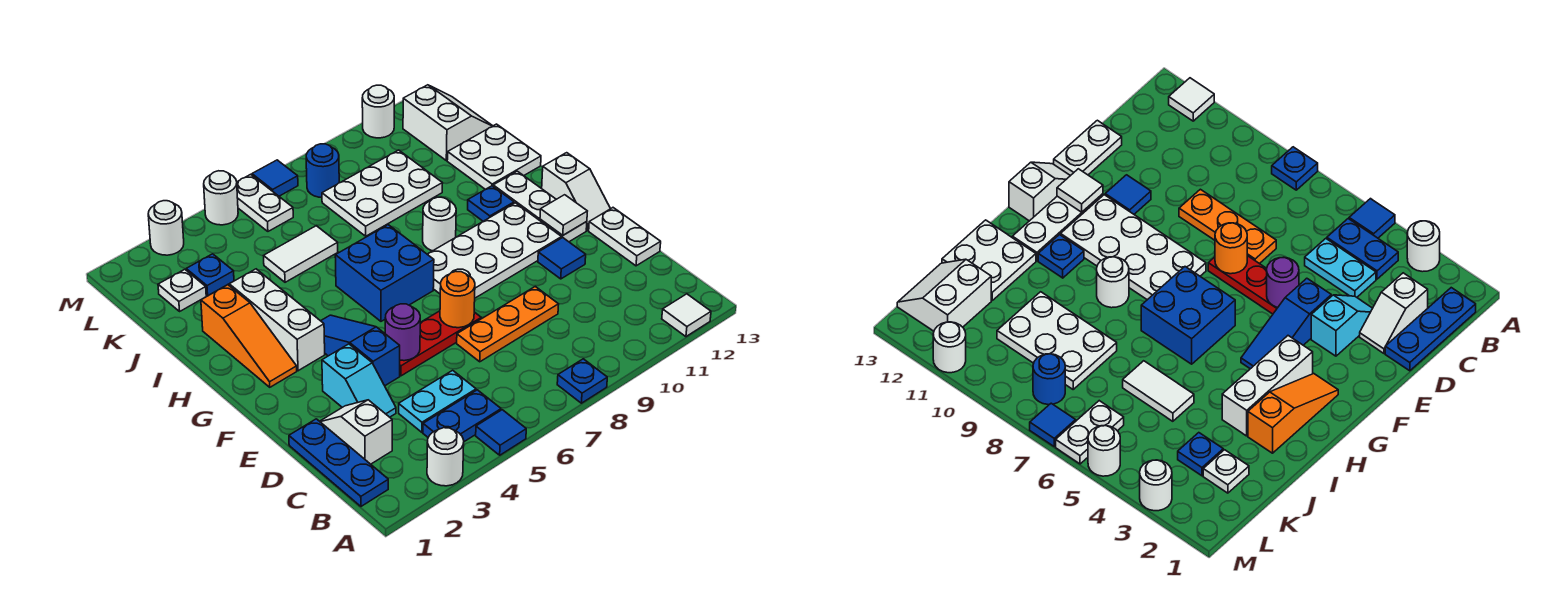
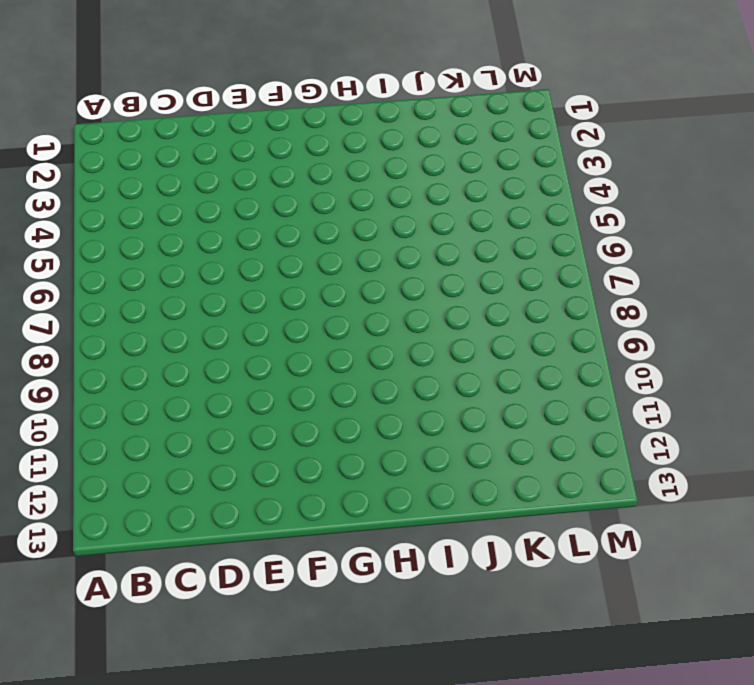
none -> white round brick A3 level 1
none -> blue tile A5 level 1
none -> blue plate A8 level 1
none -> white tile A12 level 1

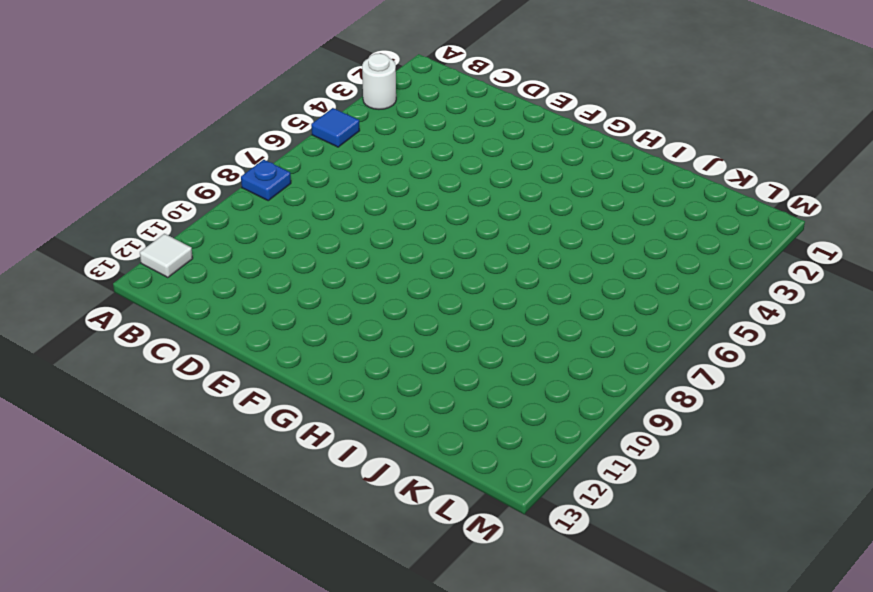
none -> blue plate B1:D1 level 1
none -> blue plate B4:B5 level 1
none -> white slope C2:D2 level 1 top C
none -> cyan plate C4:C5 level 1

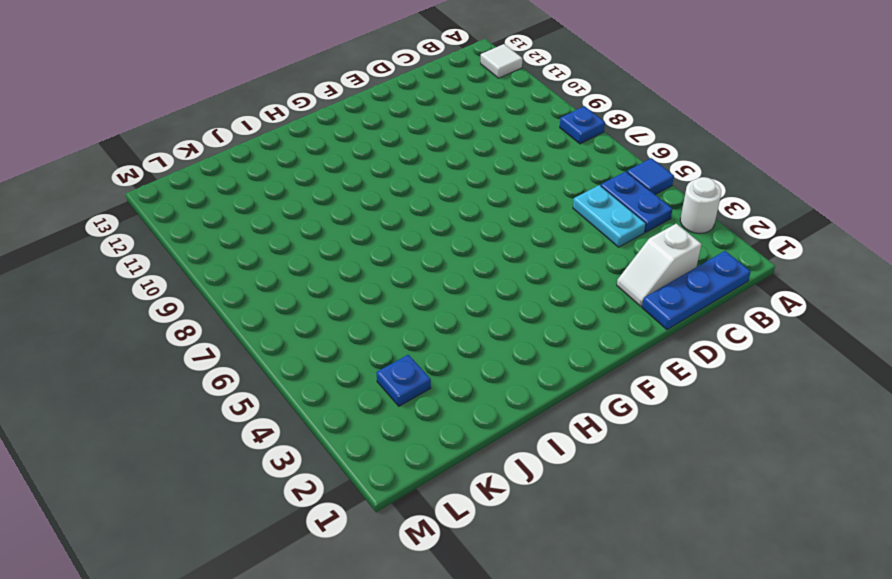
none -> cyan slope D3:E3 level 1 top E
none -> orange plate D7:D9 level 1
none -> white plate D13:E13 level 1
none -> blue slope E4:G4 level 1 top E

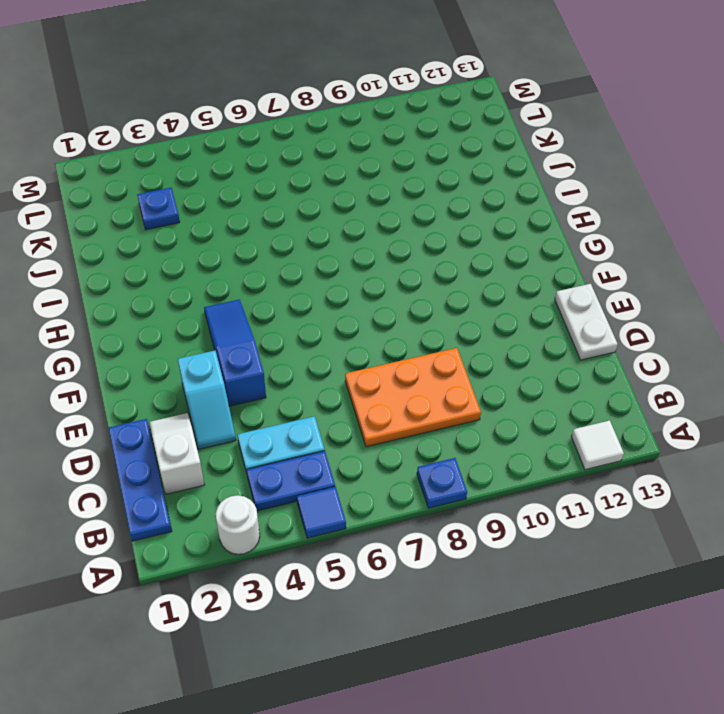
orange plate C7:D9 level 1 -> orange plate D7:D9 level 1
none -> red plate E5:E7 level 1
none -> blue tile E11 level 1
none -> white plate F8:G11 level 1
none -> white plate F12:H12 level 1

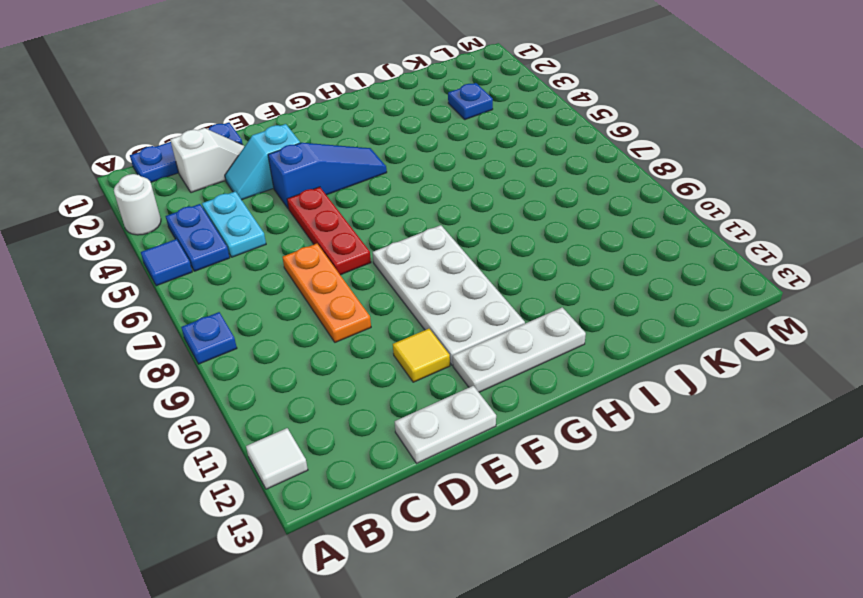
yellow tile E11 level 1 -> blue tile E11 level 1
none -> white slope F13:G13 level 1 top G
none -> orange slope G2:I2 level 1 top I
none -> white brick G3:I3 level 1
none -> blue brick G6:H7 level 1

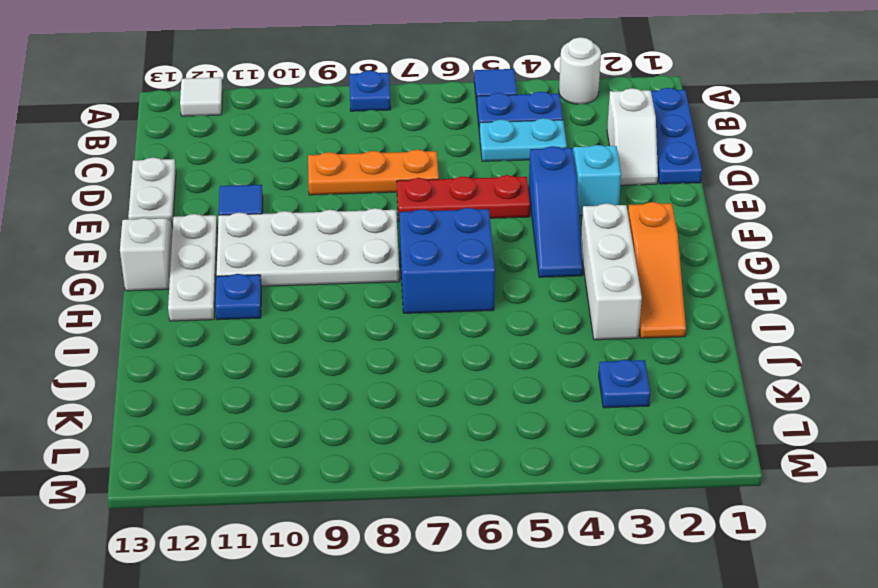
orange slope G2:I2 level 1 top G -> orange slope G2:I2 level 1 top I
none -> white round brick H9 level 1
none -> white plate I12:J13 level 1
none -> white tile J5:J6 level 1
none -> white plate J8:K10 level 1

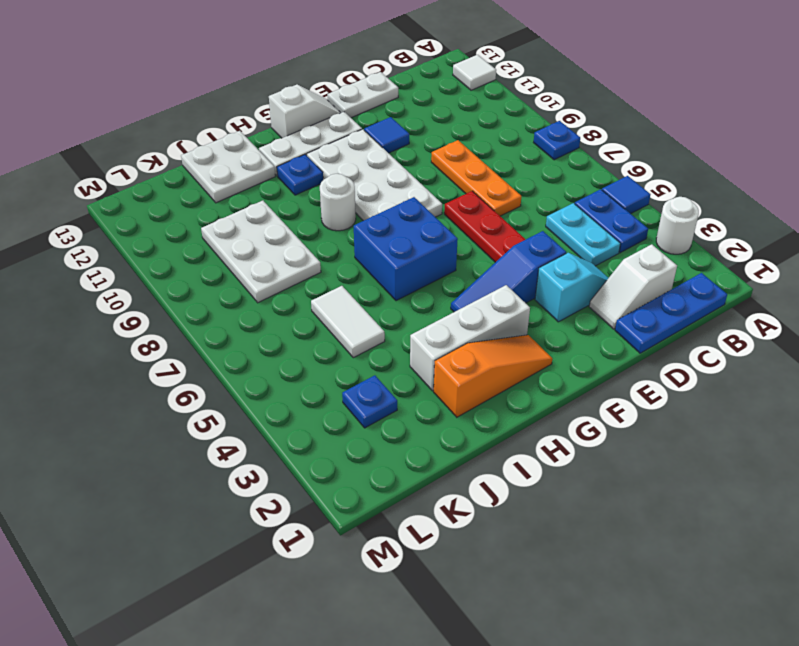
none -> white plate K2 level 1
none -> white slope K12:L13 level 1 top 12
none -> white plate L6:M6 level 1
none -> blue round brick L8 level 1

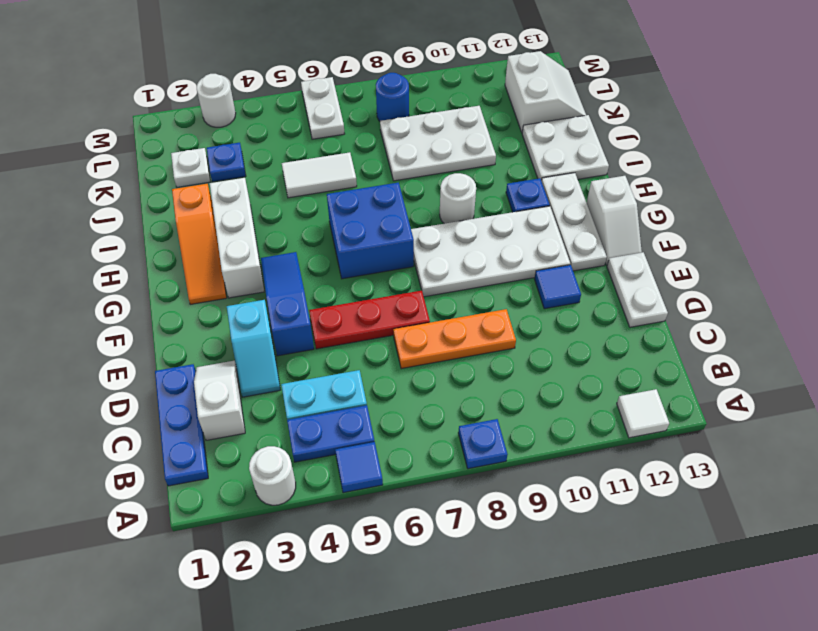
none -> white round brick M5 level 1
none -> blue tile M7 level 1
none -> white round brick M11 level 1
none -> purple round brick E5 level 2

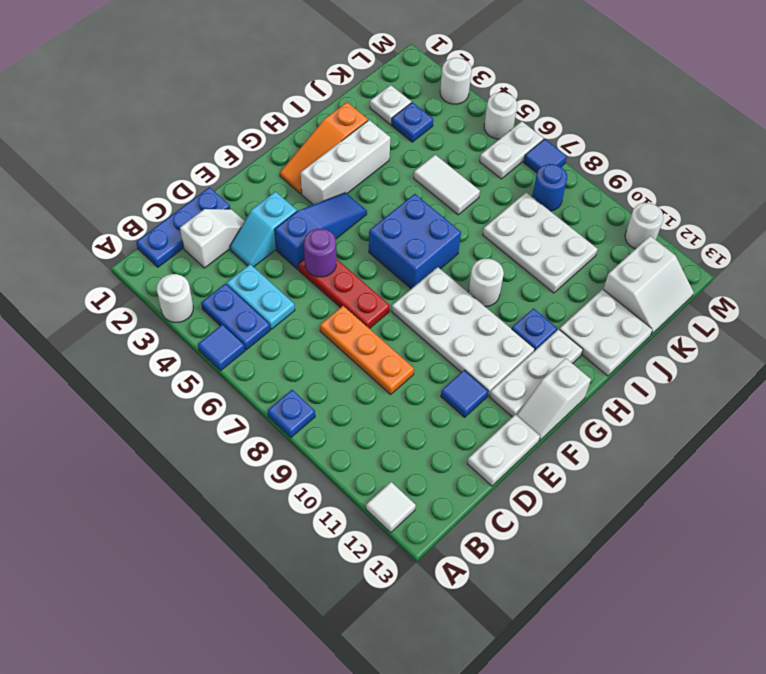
none -> orange round brick E7 level 2
none -> white tile F12 level 2

